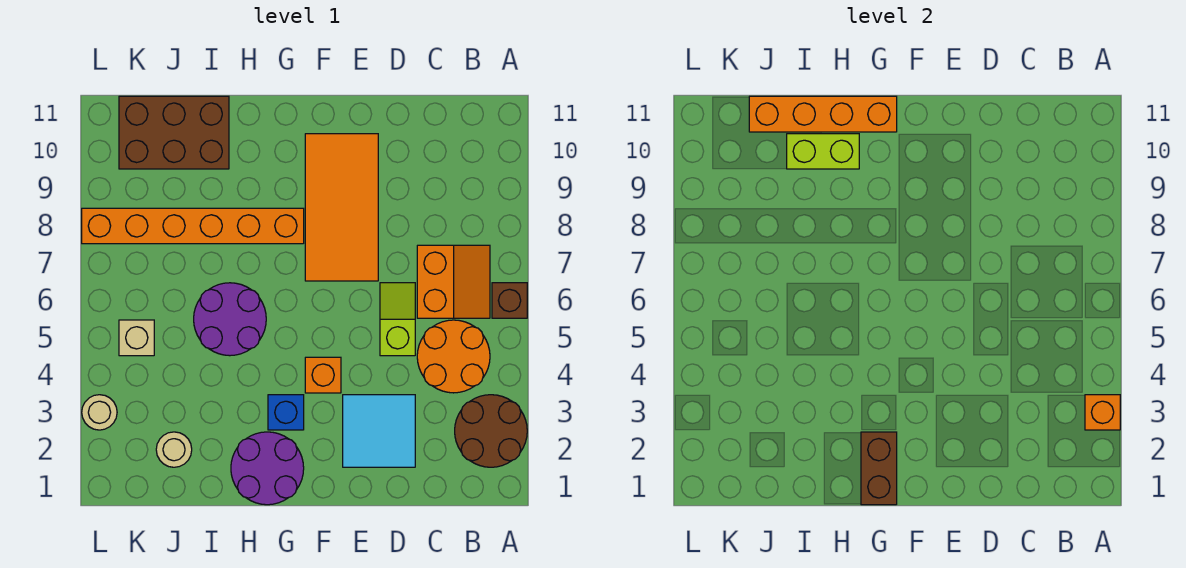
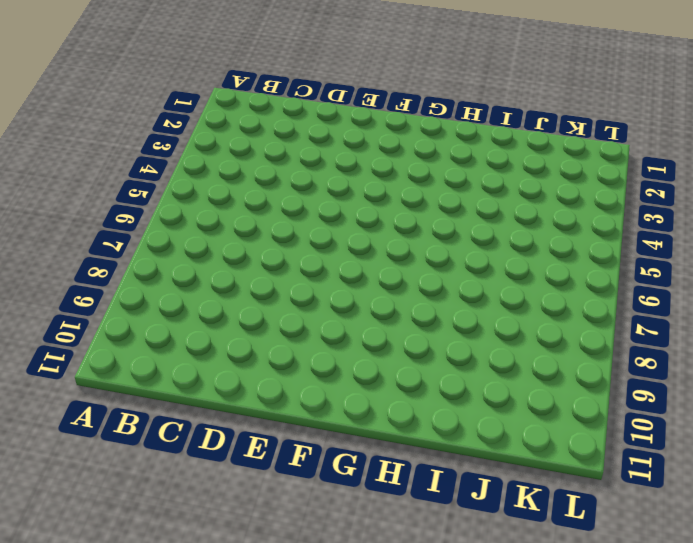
none -> brown round brick A2:B3 level 1
none -> brown brick A6 level 1
none -> orange round brick B4:C5 level 1

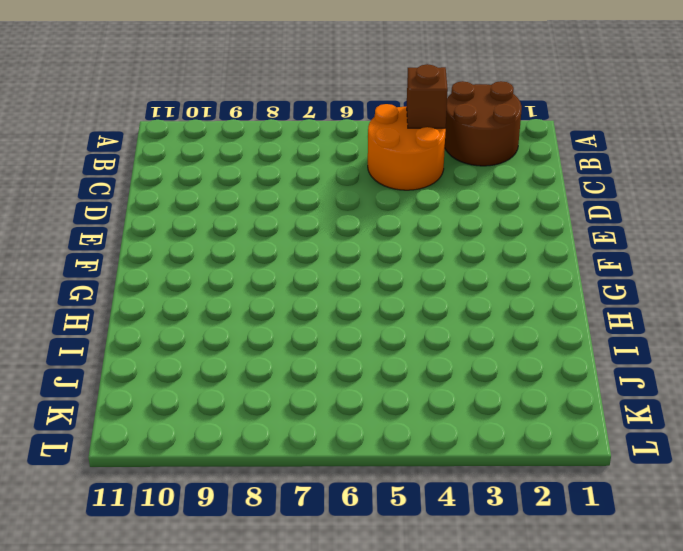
brown brick B4 level 2 -> brown brick A6 level 1
none -> orange slope B6:C7 level 1 top C
none -> cyan tile D2:E3 level 1
none -> lime slope D5:D6 level 1 top 5

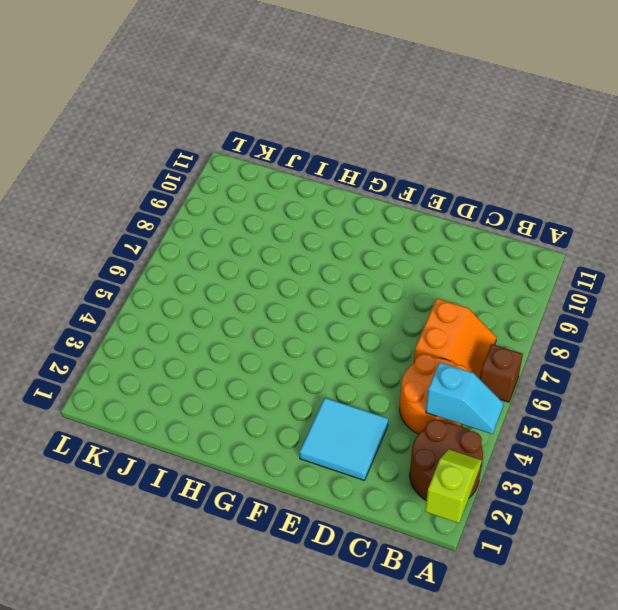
lime slope A1:A2 level 2 top 1 -> lime slope D5:D6 level 1 top 5
cyan slope A4:B4 level 2 top B -> none
none -> orange tile E7:F10 level 1
none -> orange brick F4 level 1
none -> purple round brick G1:H2 level 1

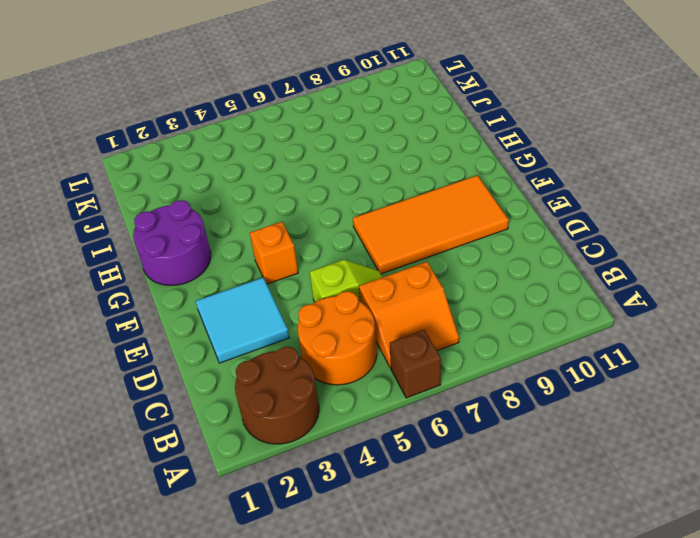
none -> blue brick G3 level 1
none -> orange brick G8:L8 level 1
none -> purple round brick H5:I6 level 1

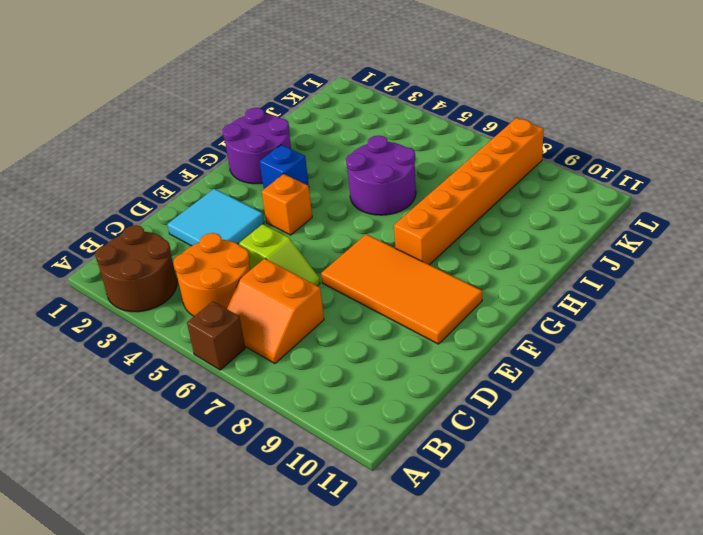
none -> brown brick I10:K11 level 1
none -> tan round brick J2 level 1
none -> tan brick K5 level 1

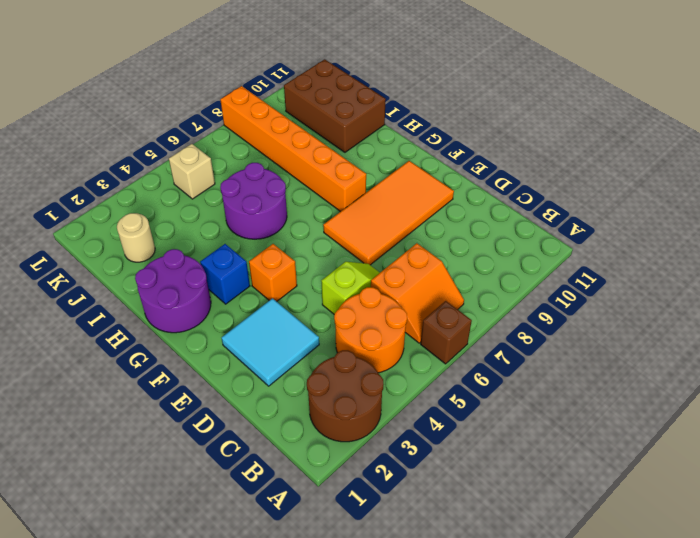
none -> tan round brick L3 level 1
none -> orange brick A3 level 2
none -> brown brick G1:G2 level 2

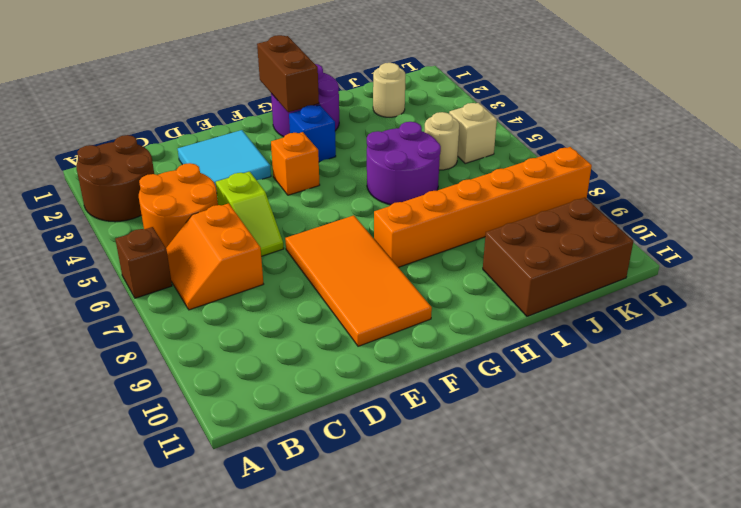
tan round brick J5 level 1 -> tan round brick L3 level 1
none -> orange brick A3 level 2
none -> orange brick G11:J11 level 2
none -> lime brick H10:I10 level 2

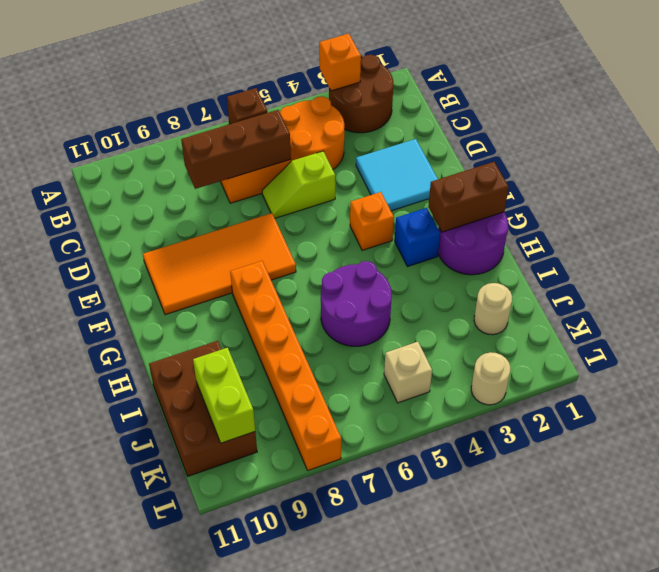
brown brick C6:C8 level 2 -> none
lime brick J10:K10 level 2 -> lime brick H10:I10 level 2
none -> orange brick G11:J11 level 2

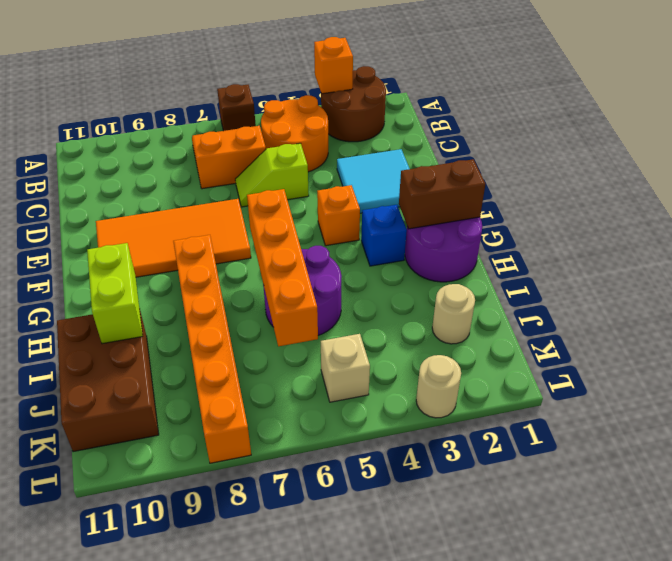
orange brick G6:J6 level 2 -> orange brick G11:J11 level 2

